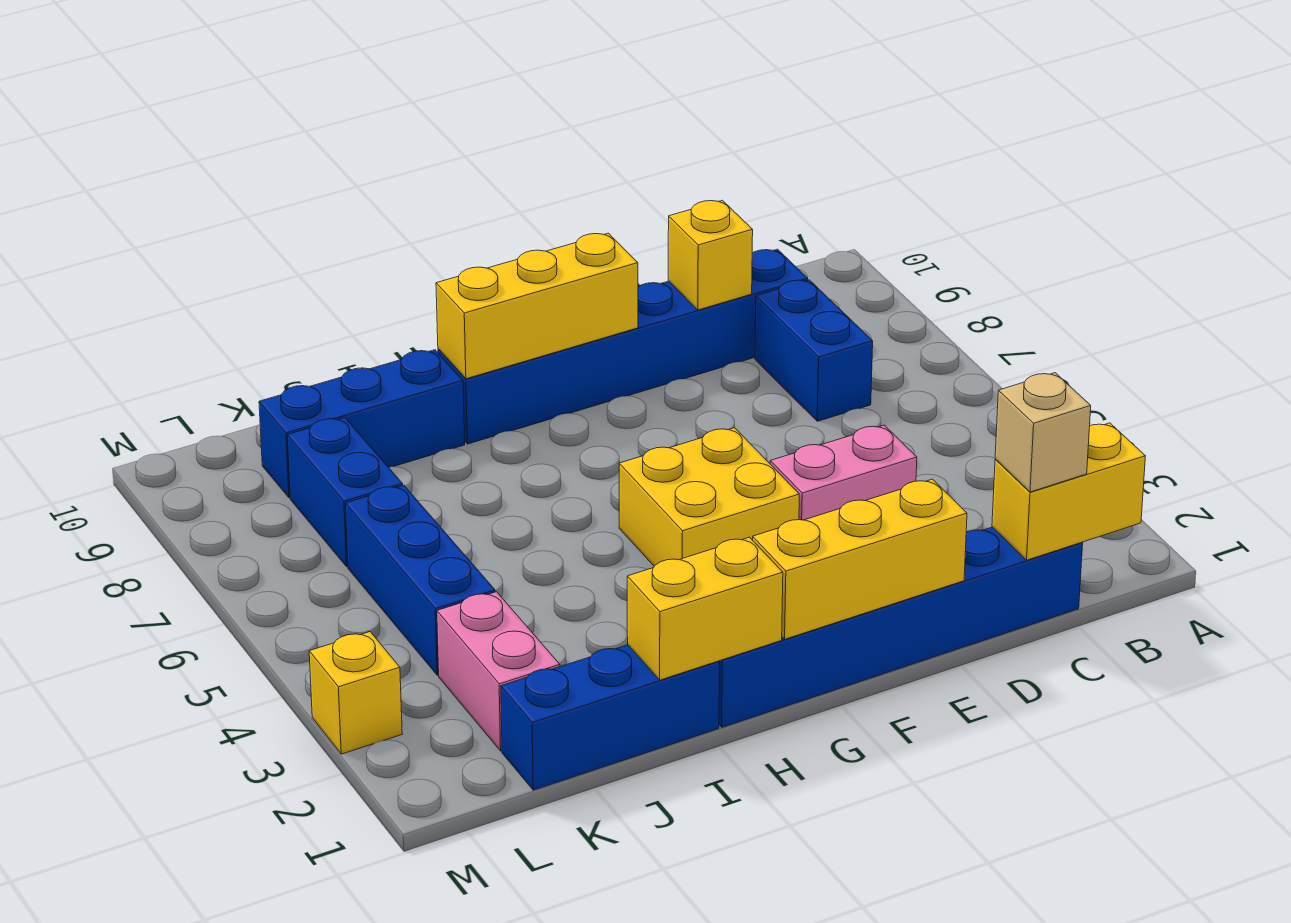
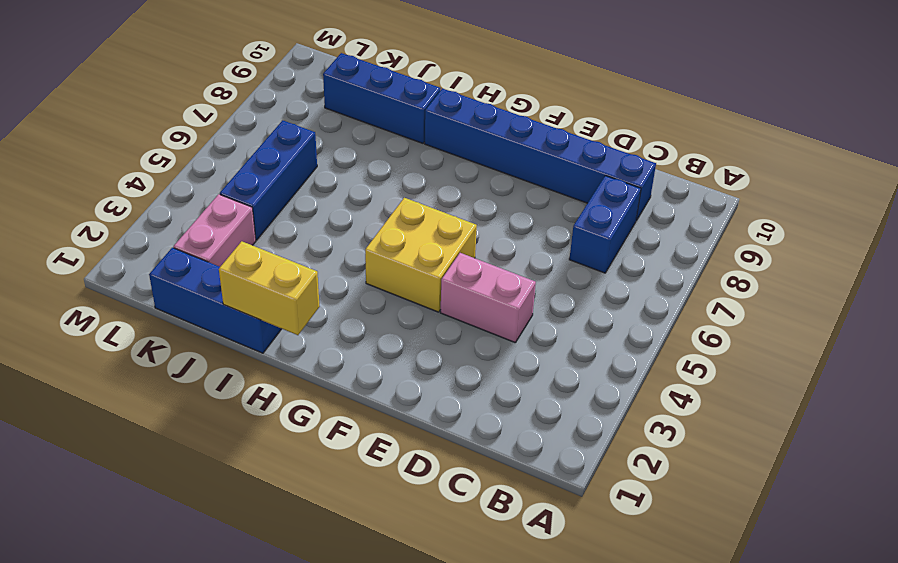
none -> blue brick C1:H1 level 1
none -> blue brick K7:K8 level 1
none -> yellow brick M3 level 1

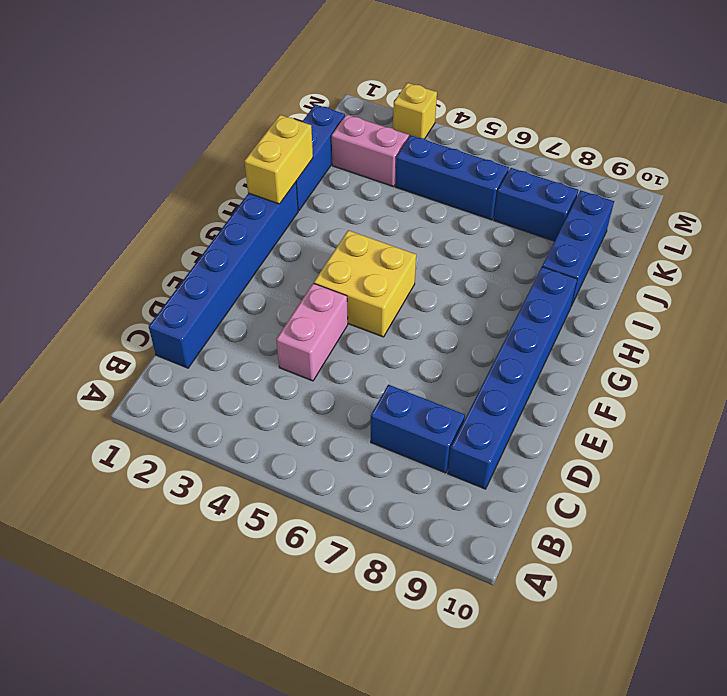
none -> yellow brick B1:C1 level 2
none -> yellow brick D9 level 2
none -> yellow brick E1:G1 level 2

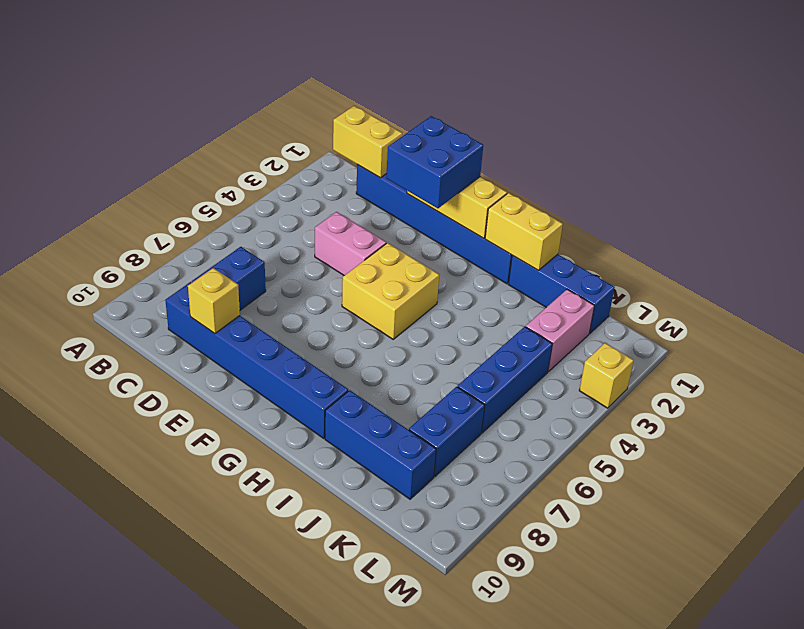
blue brick E1:F2 level 3 -> none
none -> yellow brick F9:H9 level 2
none -> tan brick C1 level 3

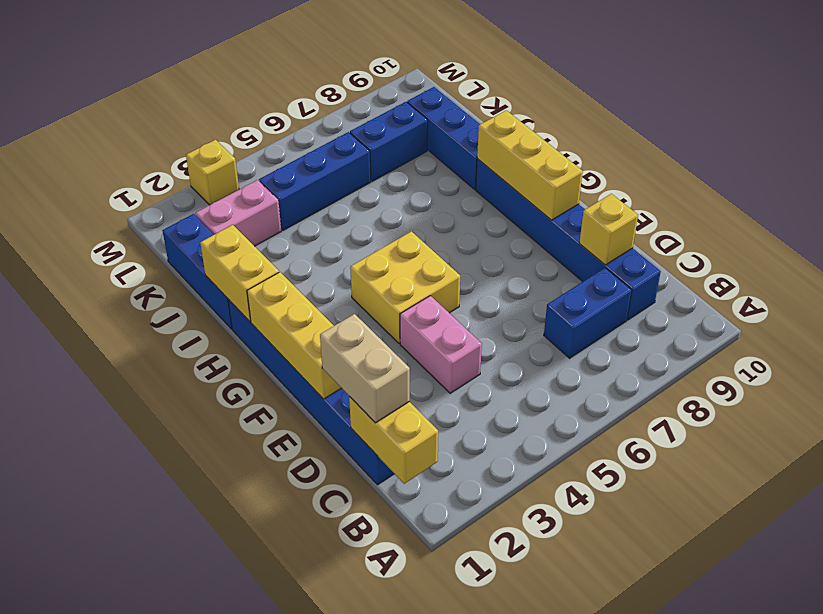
tan brick C1:D1 level 3 -> tan brick C1 level 3

